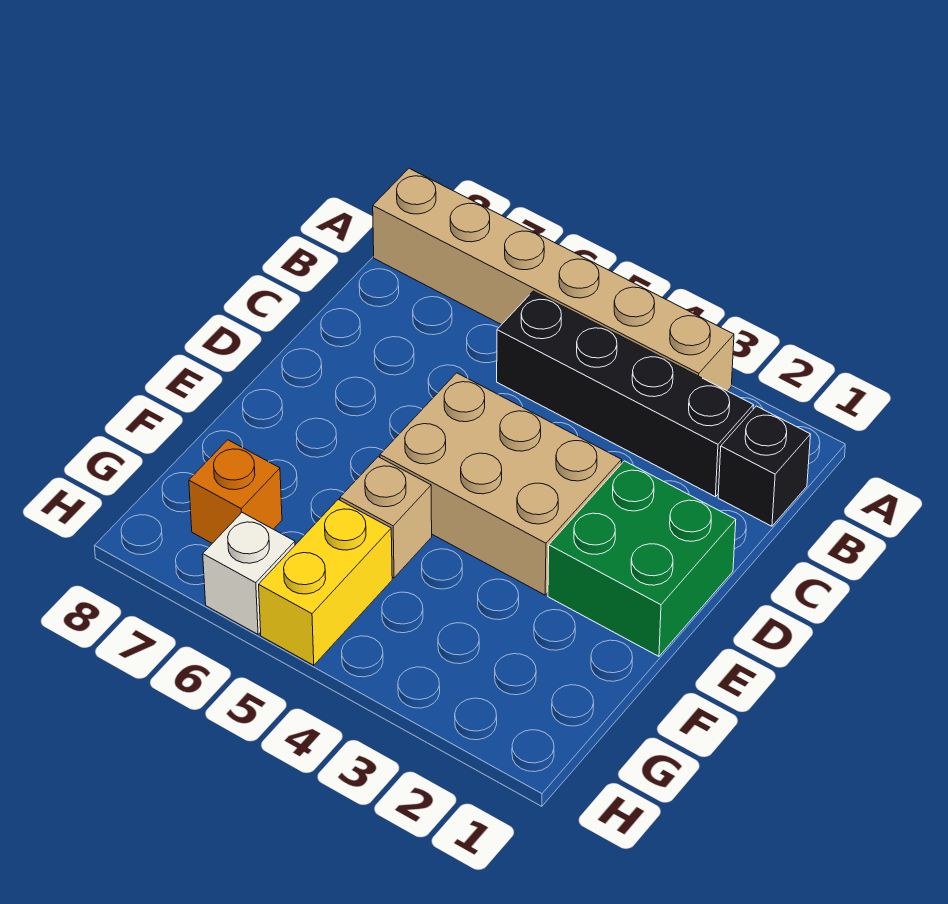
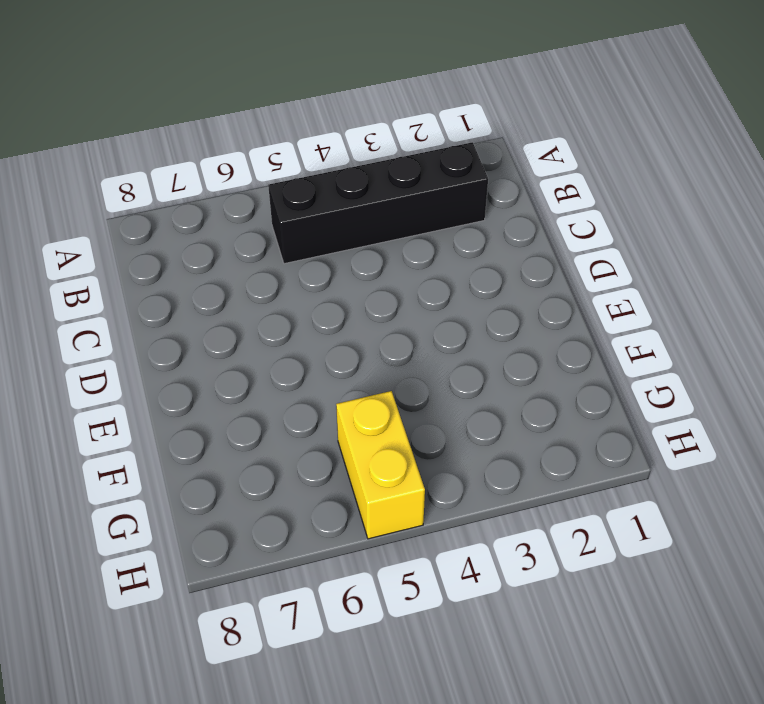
none -> tan brick A3:A8 level 1
none -> black brick B1 level 1

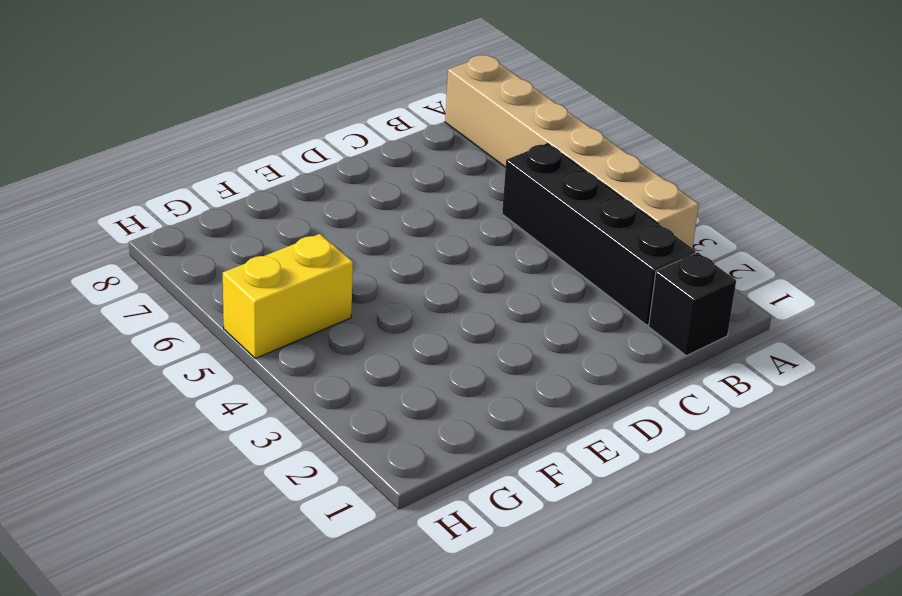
none -> green brick D1:E2 level 1
none -> tan brick D3:E5 level 1

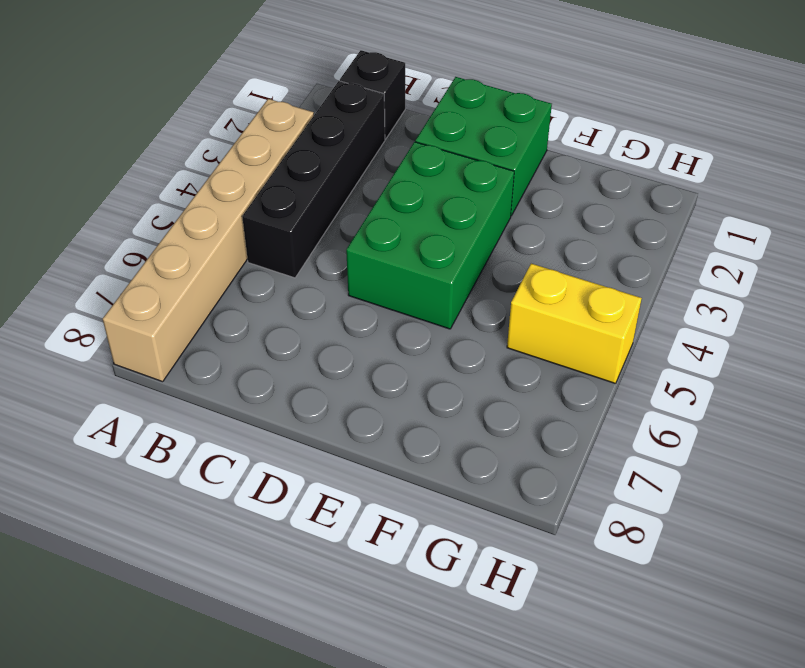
green brick D3:E5 level 1 -> tan brick D3:E5 level 1
none -> tan brick F5 level 1
none -> orange brick G7 level 1

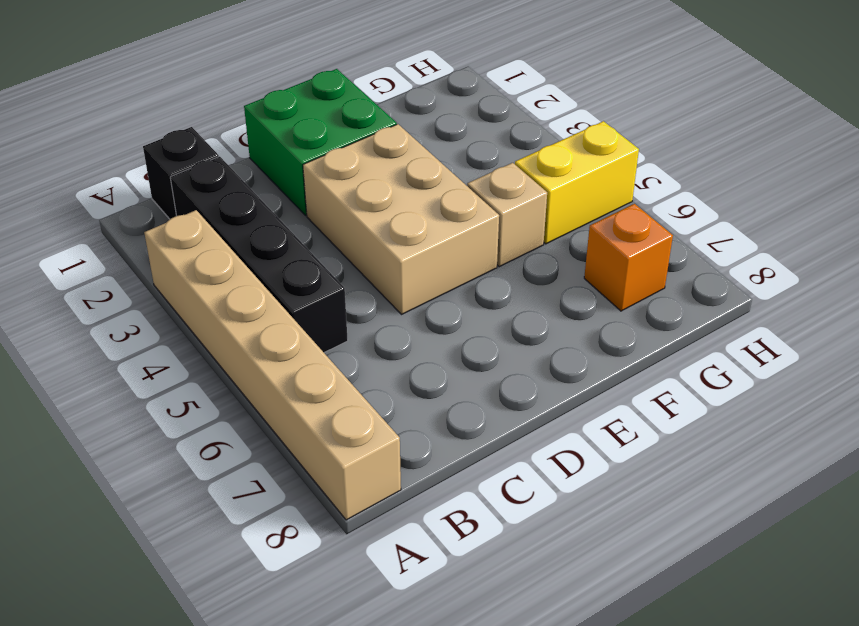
none -> white brick H6 level 1

